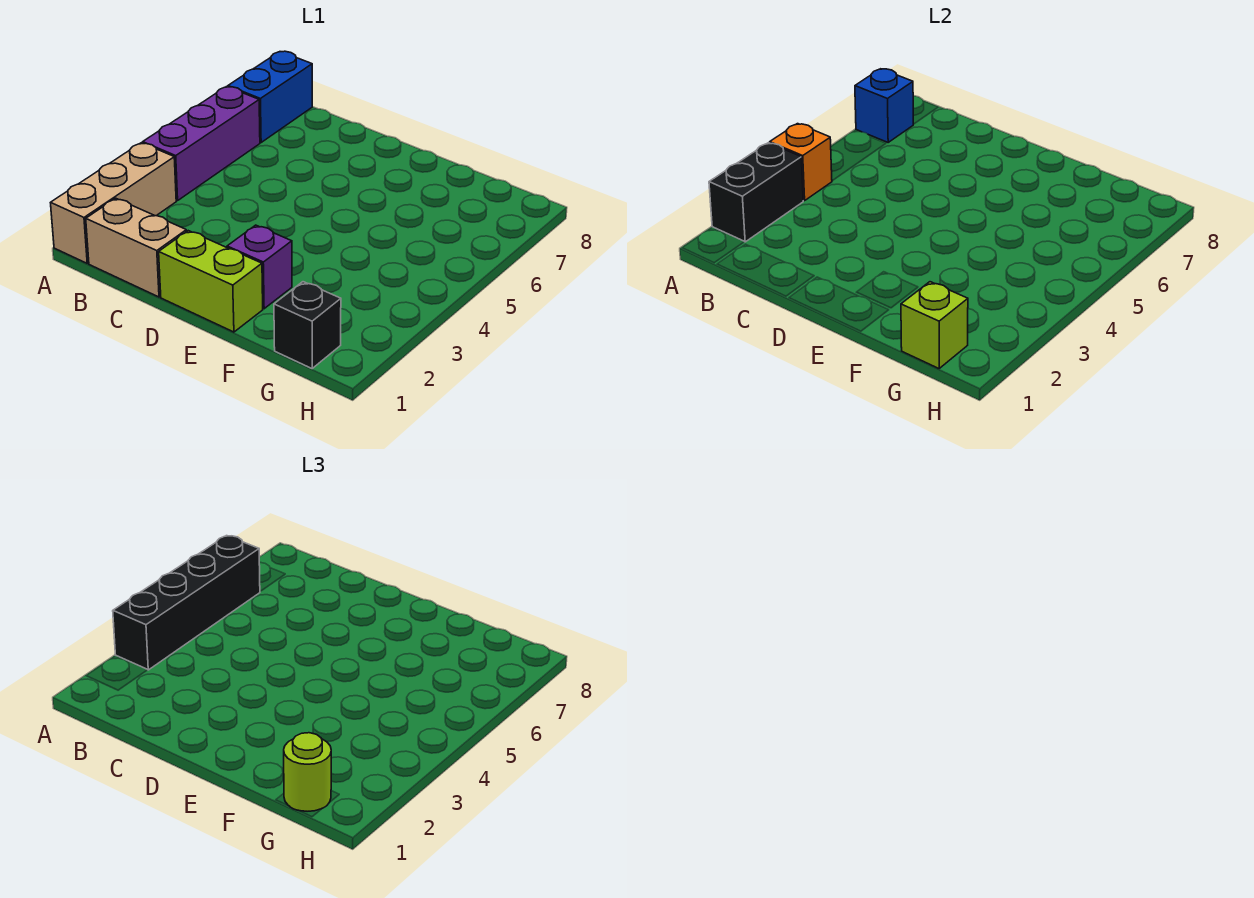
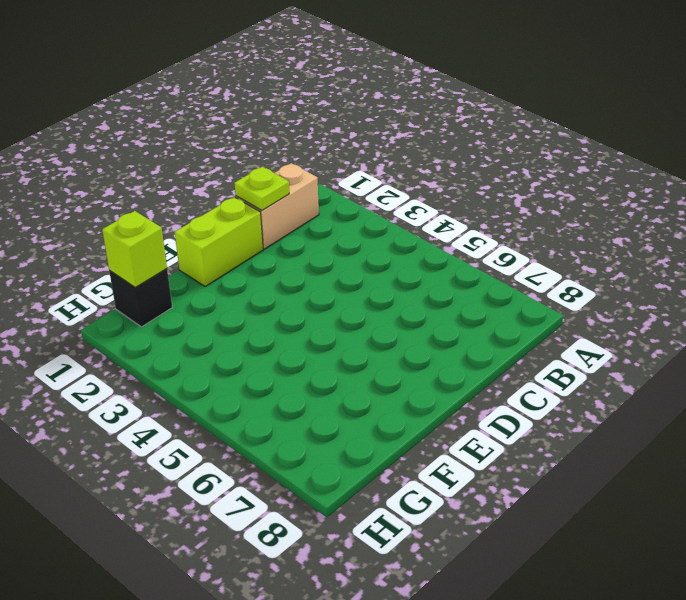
lime plate C1 level 2 -> none
none -> tan brick A1:A3 level 1
none -> purple brick A4:A6 level 1
none -> blue brick A7:A8 level 1

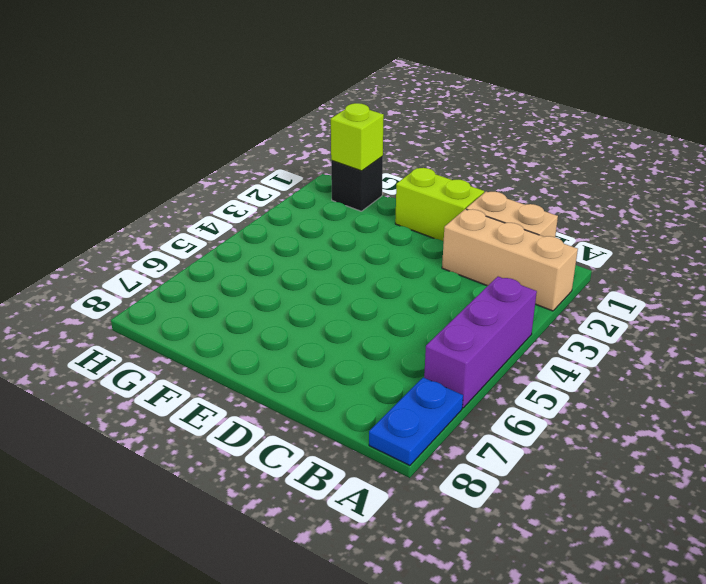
tan brick A2:C2 level 1 -> tan brick A1:A3 level 1
blue plate A7:A8 level 1 -> blue brick A7:A8 level 1
none -> purple brick E2 level 1
none -> black brick A2:A3 level 2
none -> orange brick A4 level 2

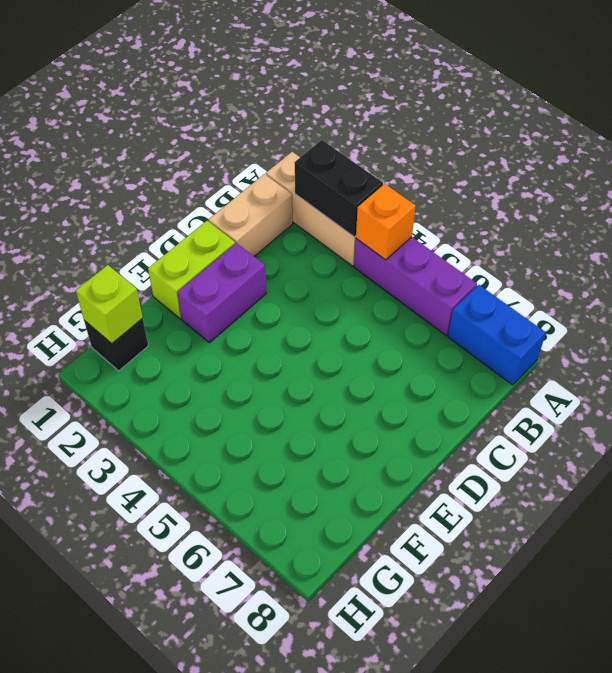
purple brick D2:E2 level 1 -> purple brick E2 level 1
none -> blue brick A7 level 2
none -> black brick A3:A6 level 3
none -> lime round brick G1 level 3

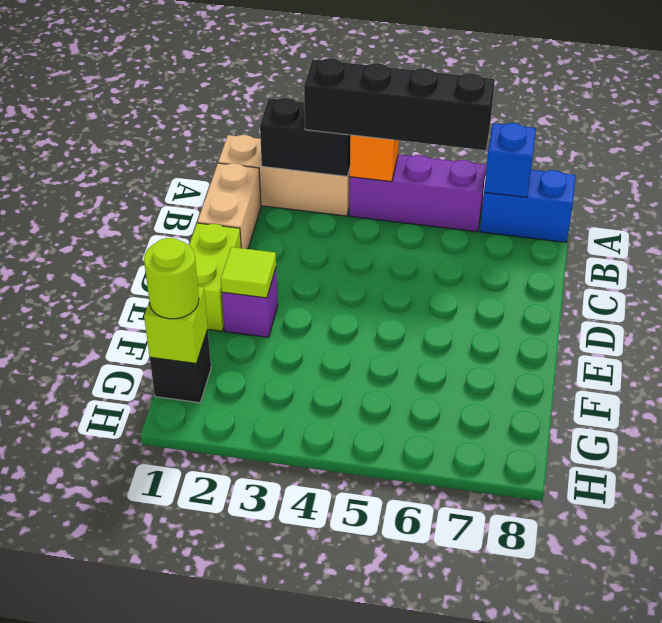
lime tile E2 level 2 -> none

